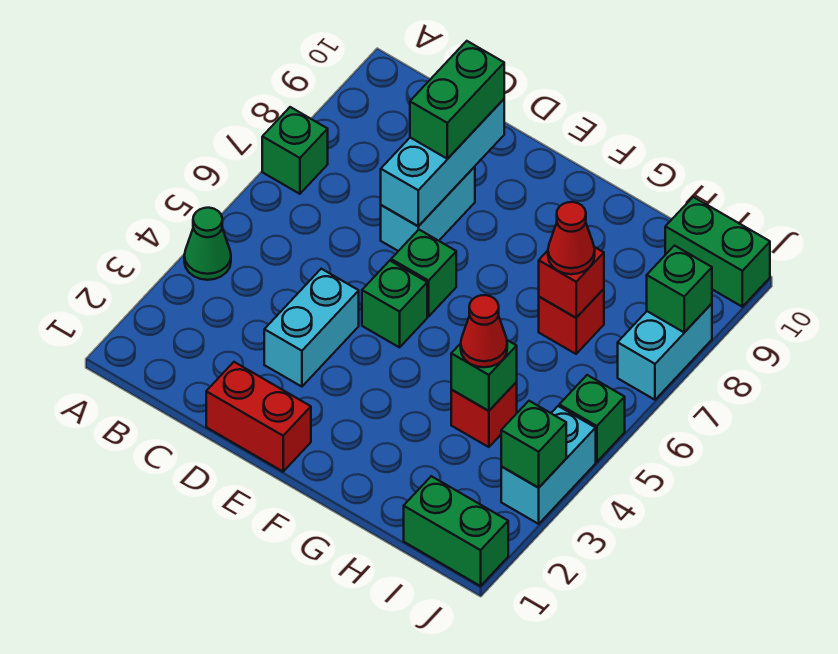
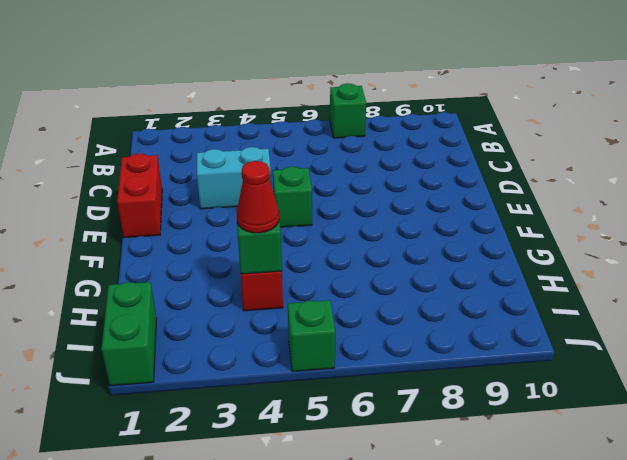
none -> green cone A4 level 1
none -> cyan brick D7:D8 level 1
none -> green brick E6 level 1

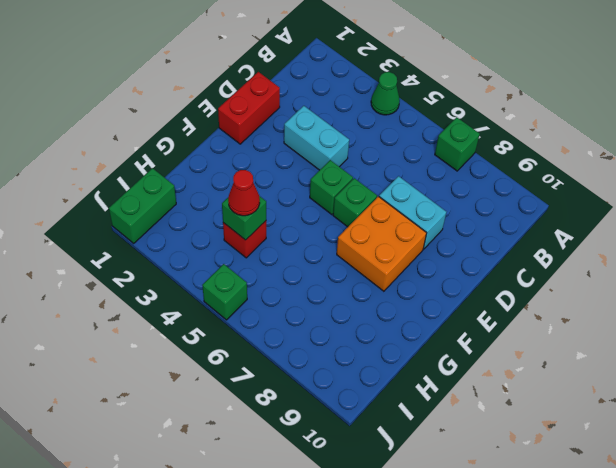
orange brick E7:F8 level 1 -> none
none -> red brick H7 level 1
none -> green brick I10:J10 level 1
none -> cyan brick J3:J4 level 1

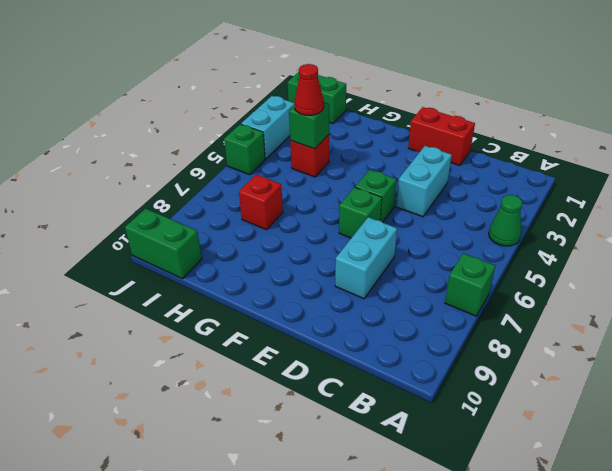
none -> cyan brick J7:J8 level 1
none -> cyan brick D7:D9 level 2
none -> red brick H7 level 2

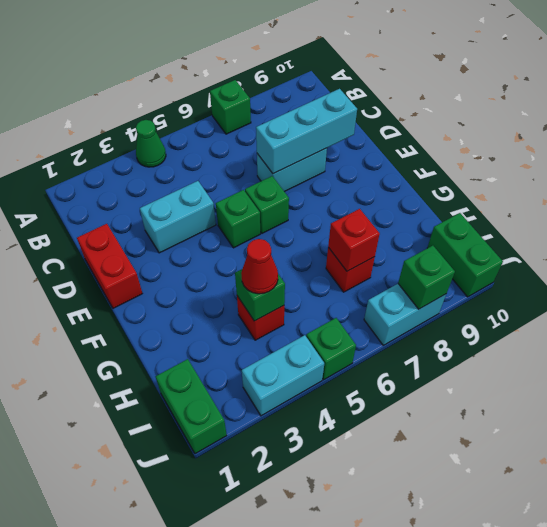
none -> green brick J3 level 2
none -> green brick D8:D9 level 3
none -> red cone H7 level 3

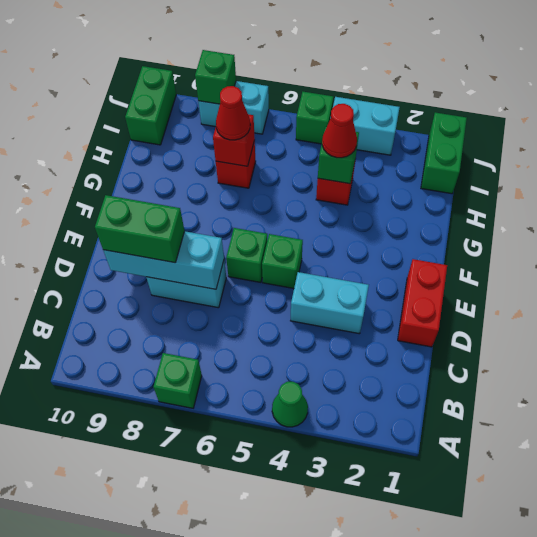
none -> green brick J3 level 2

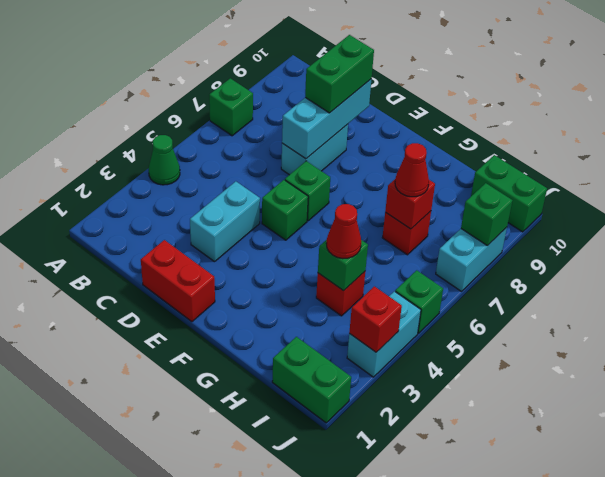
red brick J3 level 2 -> green brick J3 level 2

